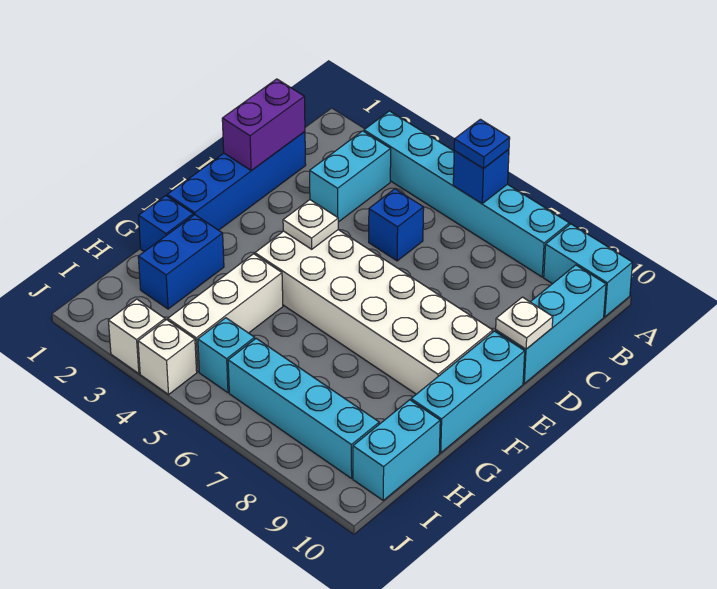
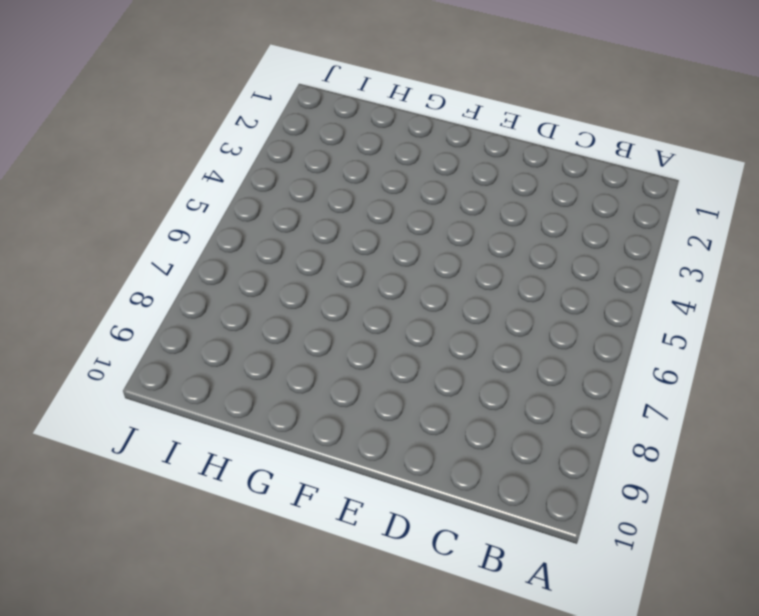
none -> cyan brick A3:A8 level 1
none -> cyan brick A9:A10 level 1
none -> cyan brick B3:C3 level 1

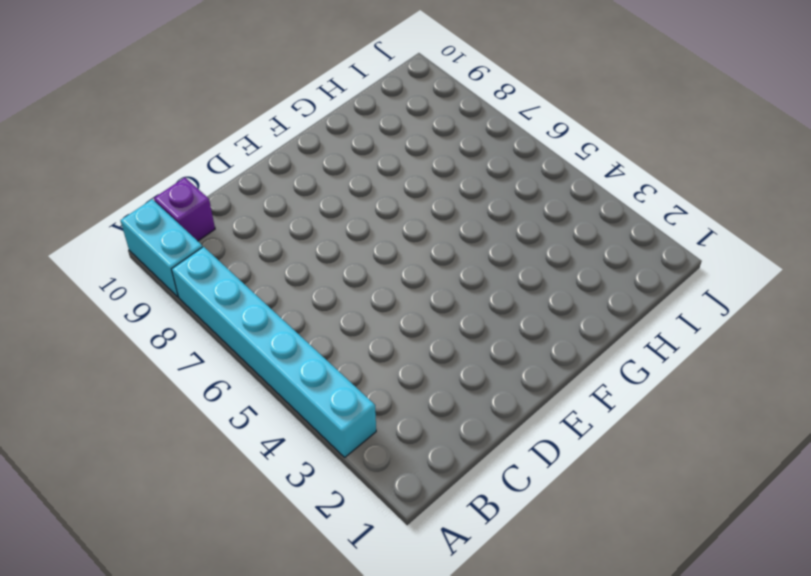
purple brick B10 level 1 -> cyan brick B10:D10 level 1
none -> cyan brick B3:C3 level 1
none -> blue brick C1:F1 level 1
none -> blue brick C5 level 1

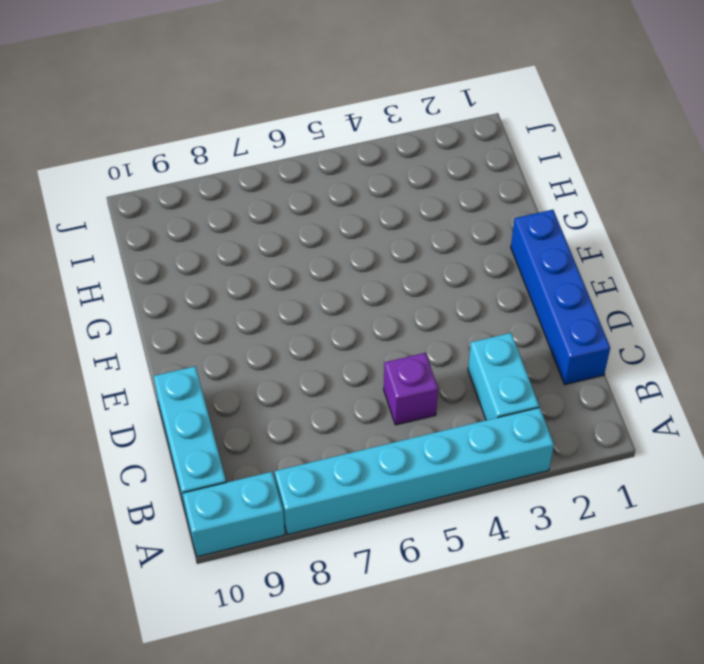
purple brick C5 level 1 -> blue brick C5 level 1
none -> white brick E4:F9 level 1
none -> cyan brick E10:G10 level 1
none -> blue brick G1 level 1

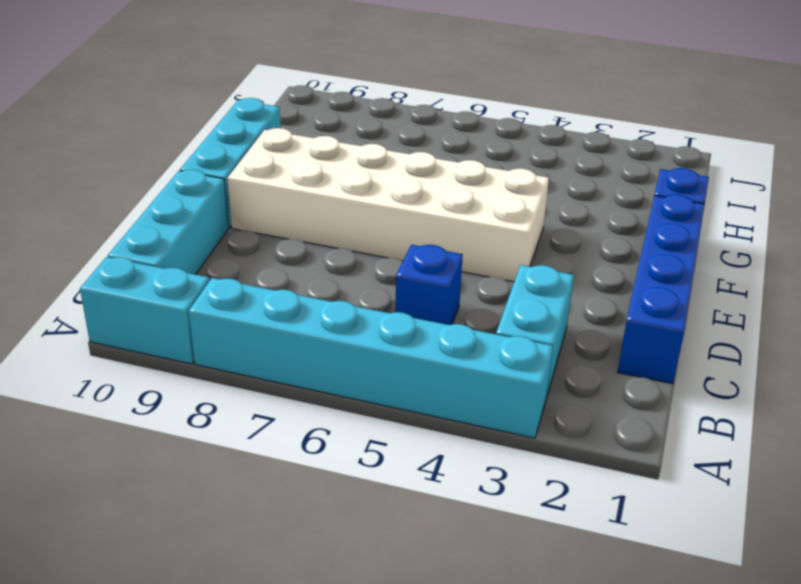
none -> blue brick G2:H2 level 1
none -> white brick G4:I4 level 1
none -> cyan brick H10:I10 level 1

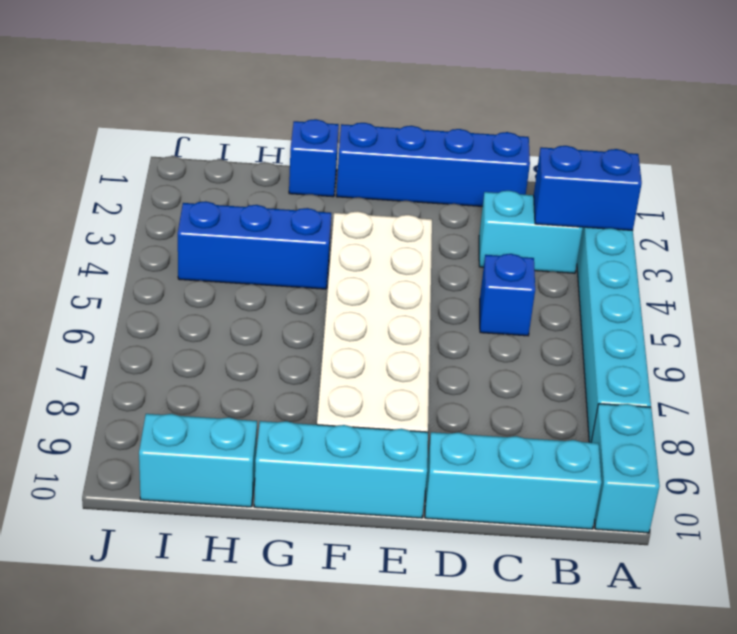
blue brick A3:B3 level 2 -> blue brick G2:H2 level 1
blue brick G4:I4 level 1 -> white brick G4:I4 level 1
none -> cyan brick I5 level 1
none -> cyan brick I6:I9 level 1
none -> white brick J3 level 1

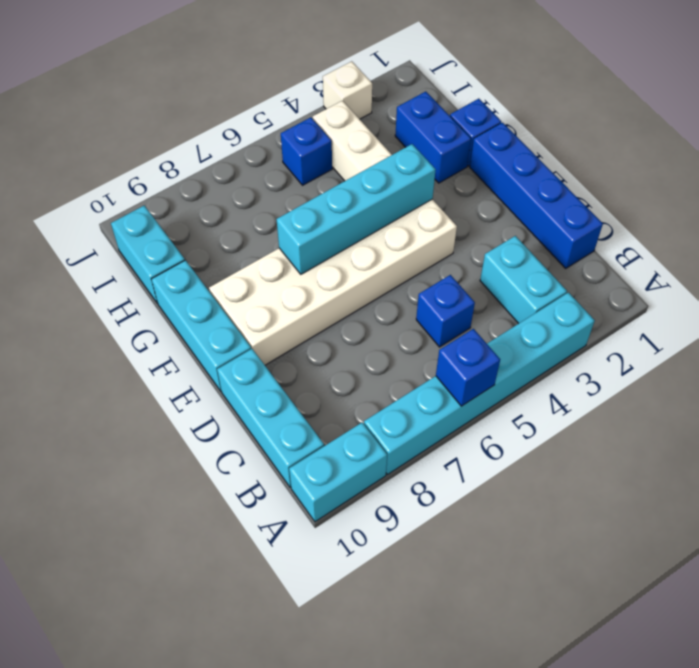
cyan brick F4:F7 level 2 -> cyan brick I6:I9 level 1
blue brick I5 level 1 -> cyan brick I5 level 1
none -> white brick J4 level 1
none -> purple brick C1:D1 level 2
none -> white plate D10 level 2

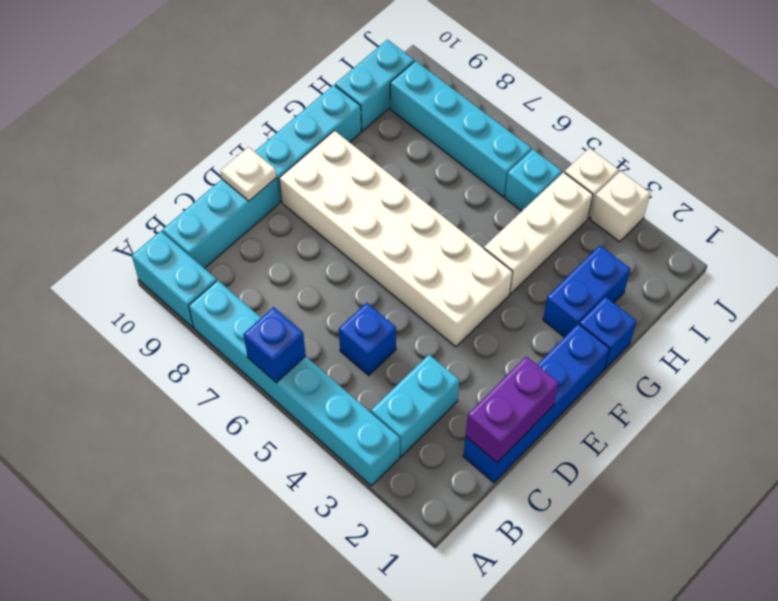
none -> white plate E4 level 2
none -> blue plate A6 level 3

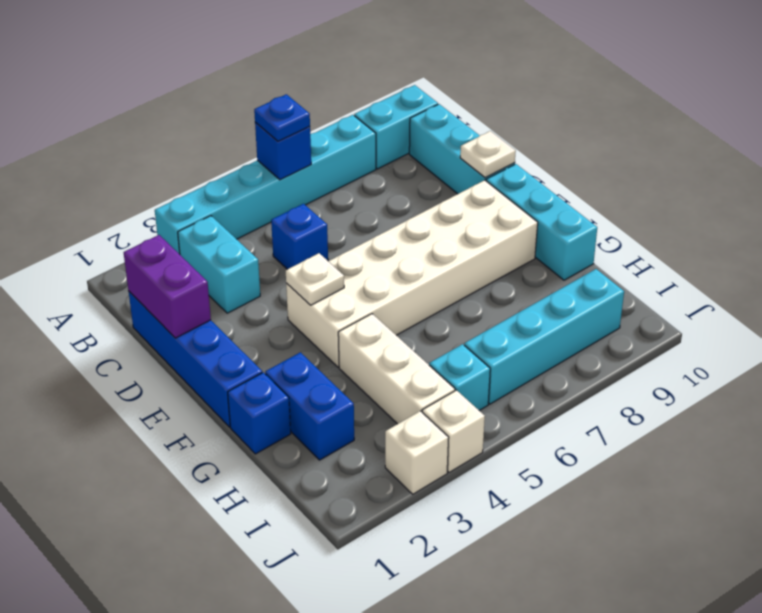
none -> cyan brick H10:I10 level 1

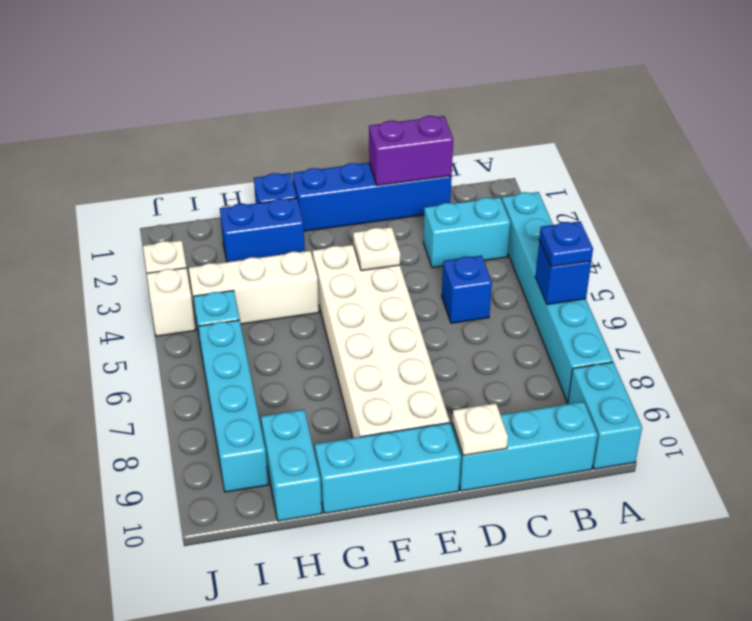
cyan brick H9:H10 level 1 -> cyan brick H10:I10 level 1

